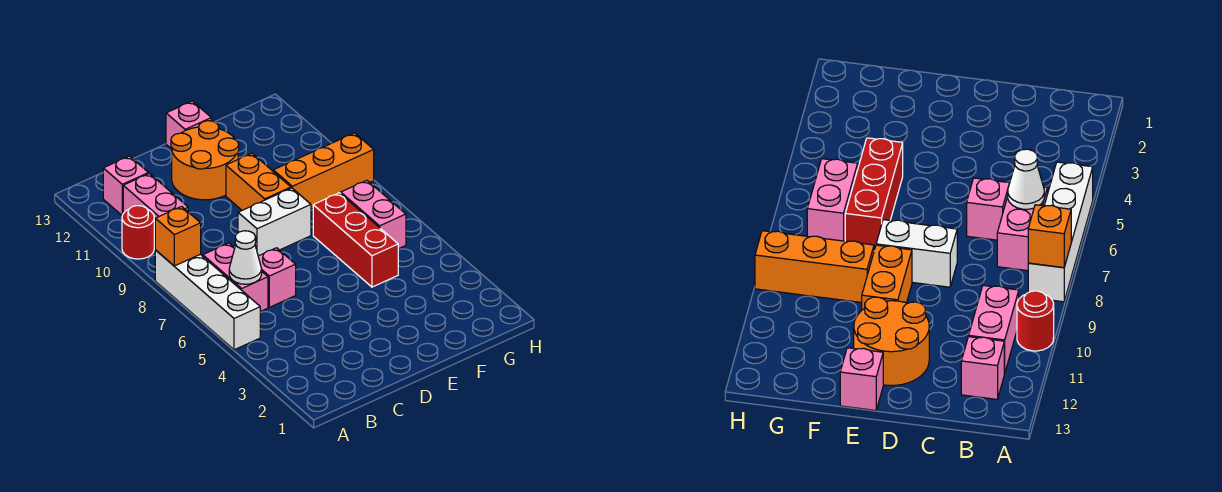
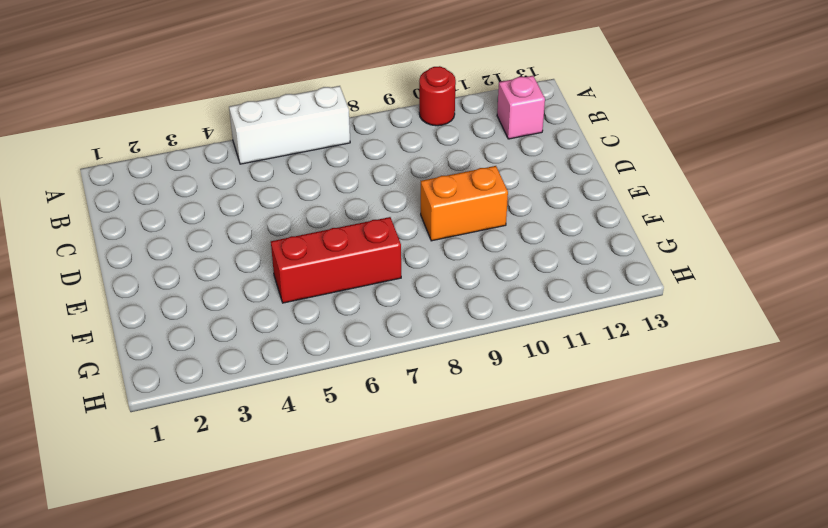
white brick A5:A7 level 1 -> white brick A5:A8 level 1
none -> pink brick B6:B7 level 1
none -> pink brick B10:B11 level 1
none -> pink brick C6 level 1

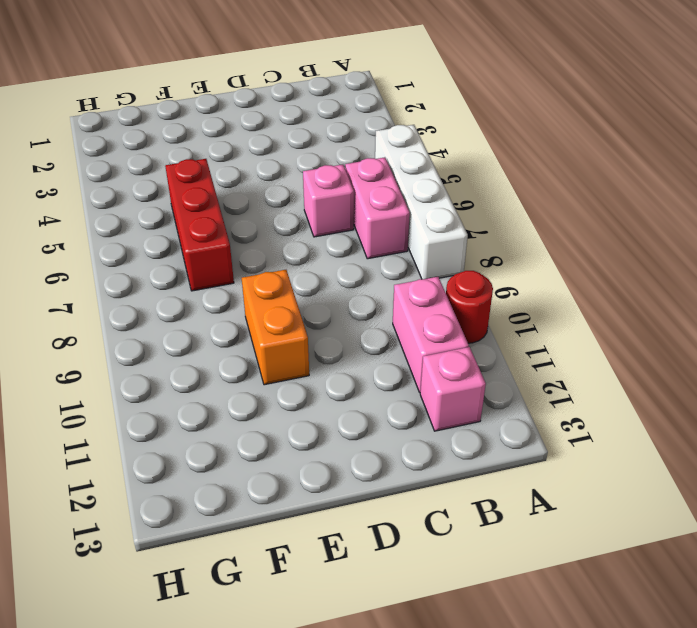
none -> white brick D8:E8 level 1
none -> orange round brick D11:E12 level 1
none -> pink brick E13 level 1

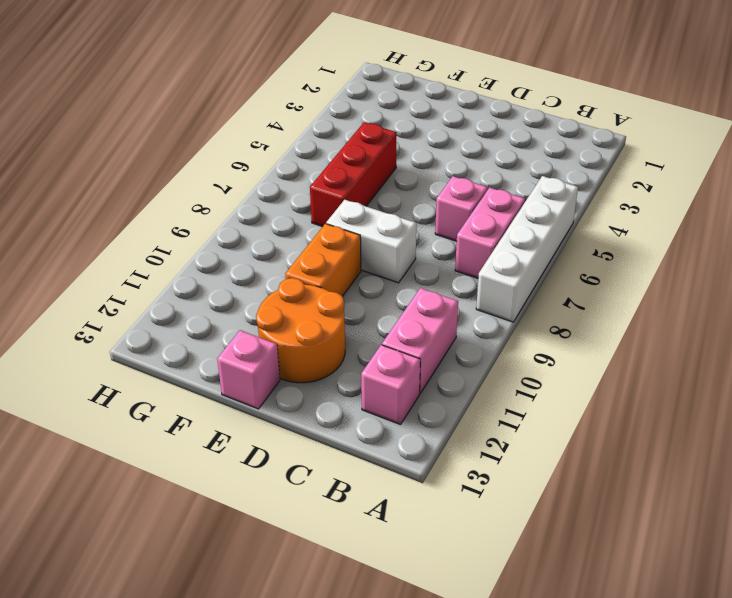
none -> red round brick A10 level 1
none -> orange brick F9:H9 level 1
none -> pink brick G6:G7 level 1

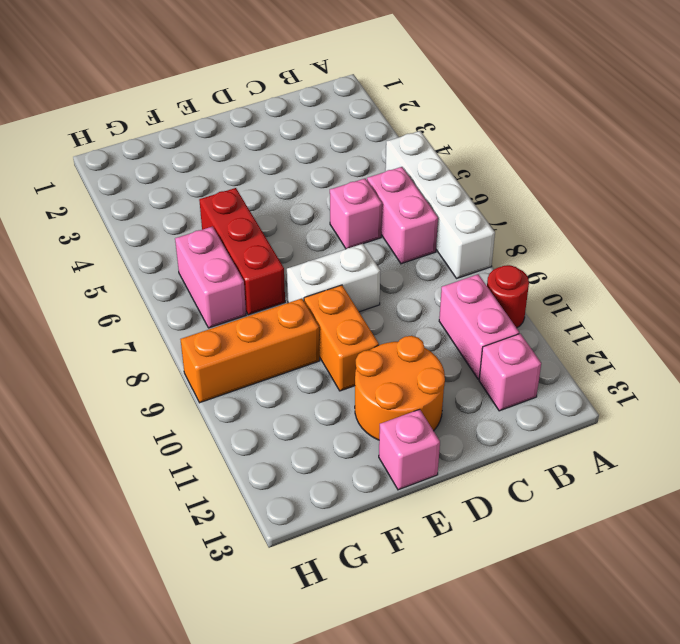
none -> orange brick A8 level 2
none -> white cone B6 level 2

